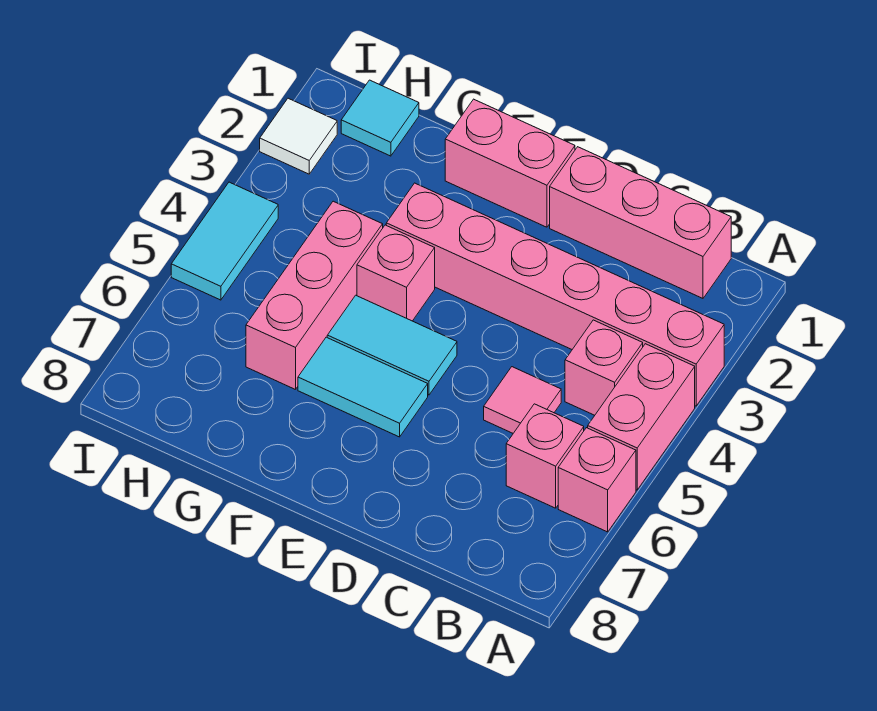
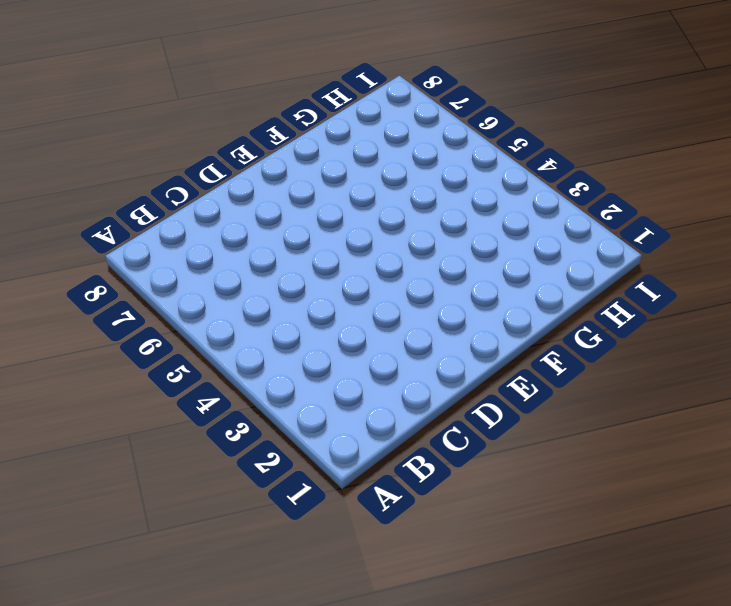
none -> pink brick A3:F3 level 1
none -> pink brick A4:A5 level 1
none -> pink brick A6 level 1

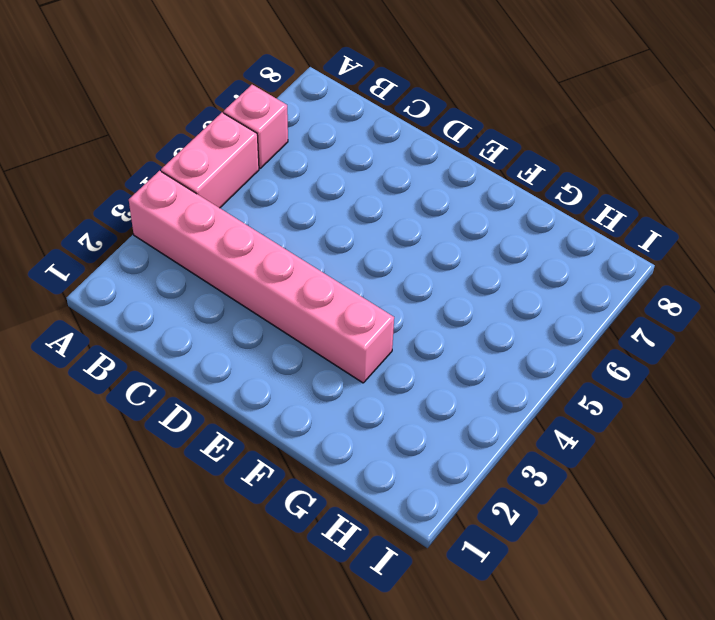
none -> pink brick B1:D1 level 1
none -> pink brick B4 level 1
none -> pink brick B6 level 1

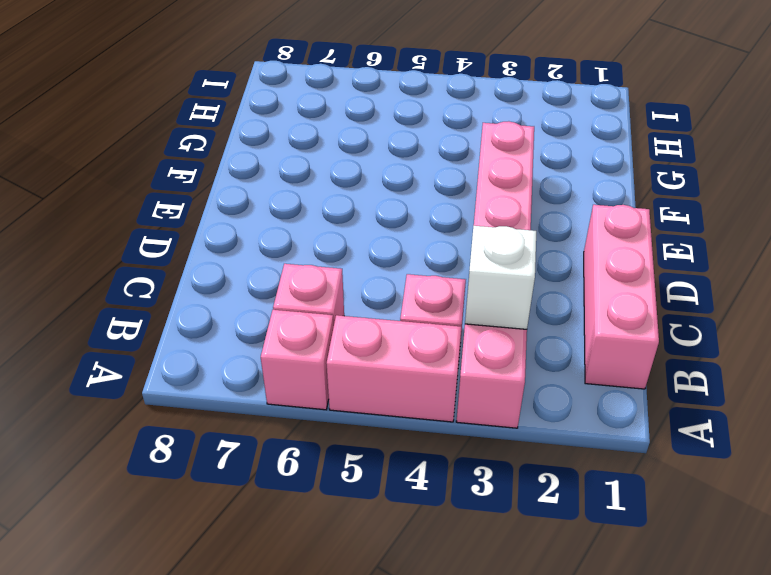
white brick B3 level 2 -> none
none -> pink tile C5 level 1
none -> pink brick E1:F1 level 1
none -> cyan tile E5:F5 level 1

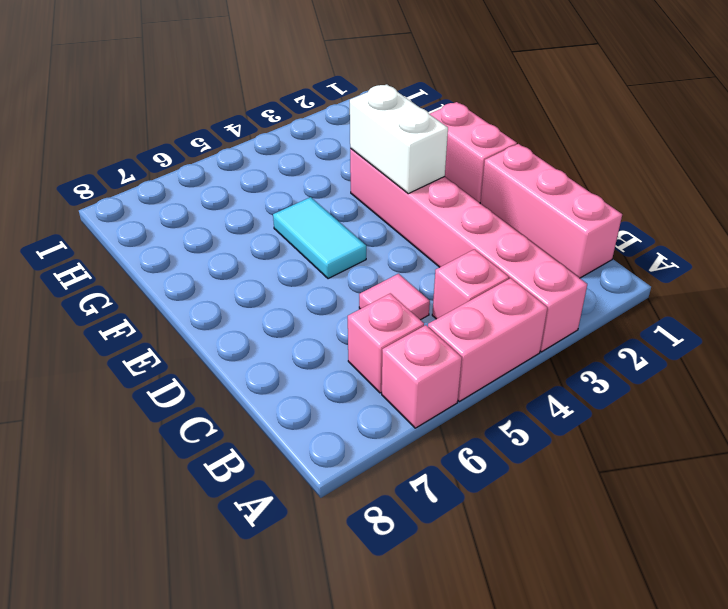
white brick E3:F3 level 2 -> none
none -> cyan tile E6:F6 level 1
none -> pink brick F4 level 1
none -> pink brick G4:G6 level 1

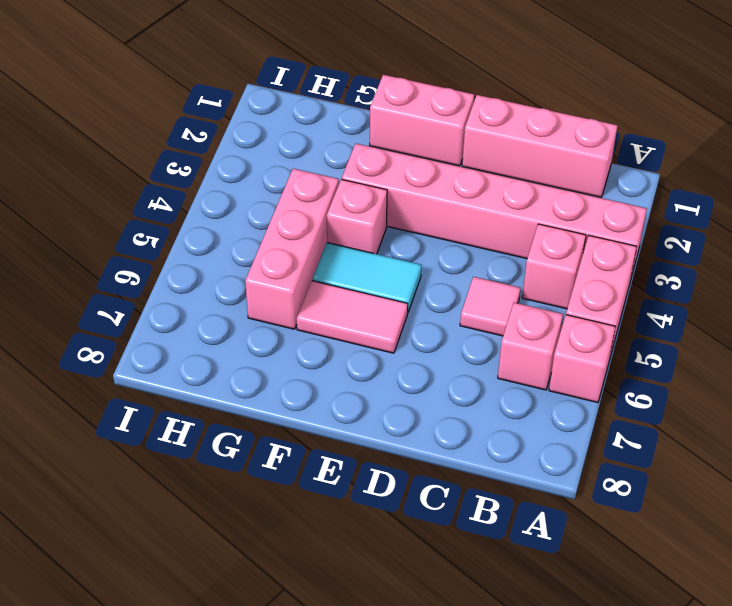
pink tile E6:F6 level 1 -> cyan tile E6:F6 level 1
none -> cyan tile H1 level 1
none -> white tile I2 level 1
none -> cyan tile I4:I5 level 1

